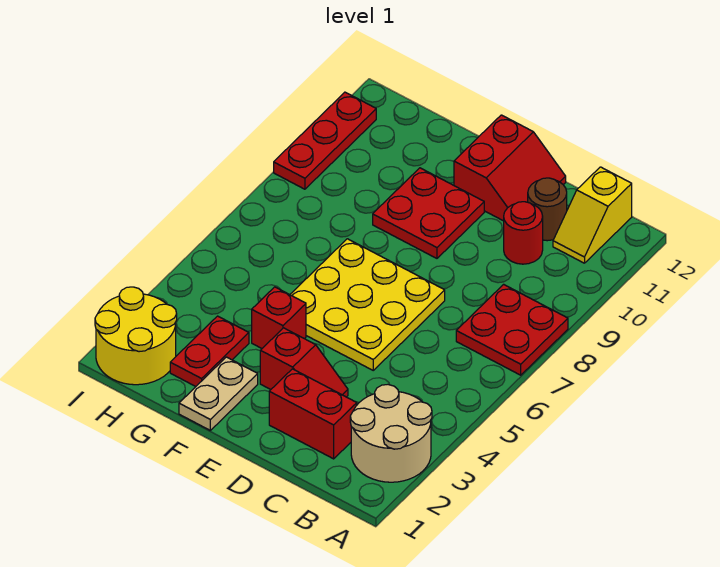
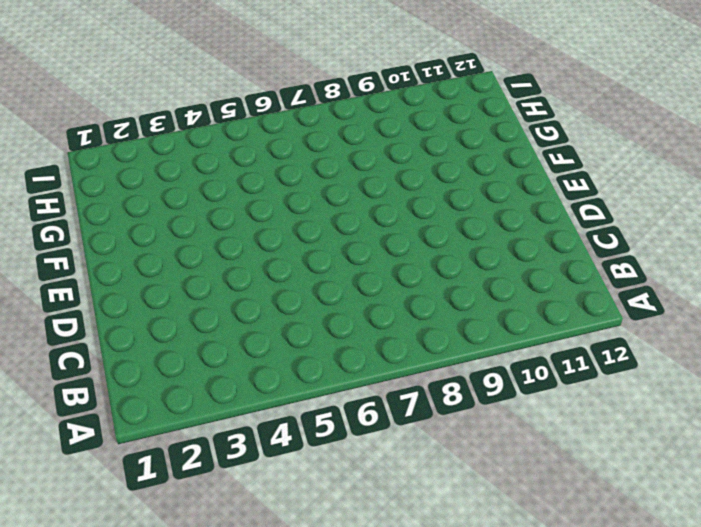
none -> tan round brick A2:B3 level 1
none -> red plate A7:B8 level 1
none -> yellow slope B11:B12 level 1 top 12

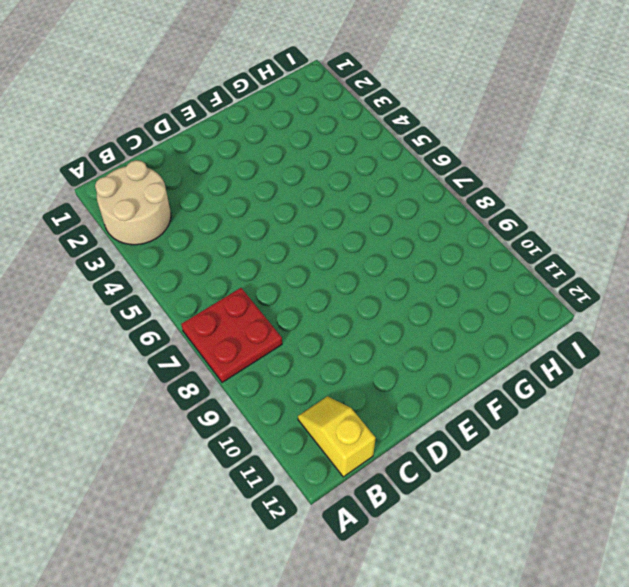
none -> red brick C2:D2 level 1
none -> red round brick C10 level 1
none -> brown round brick C11 level 1

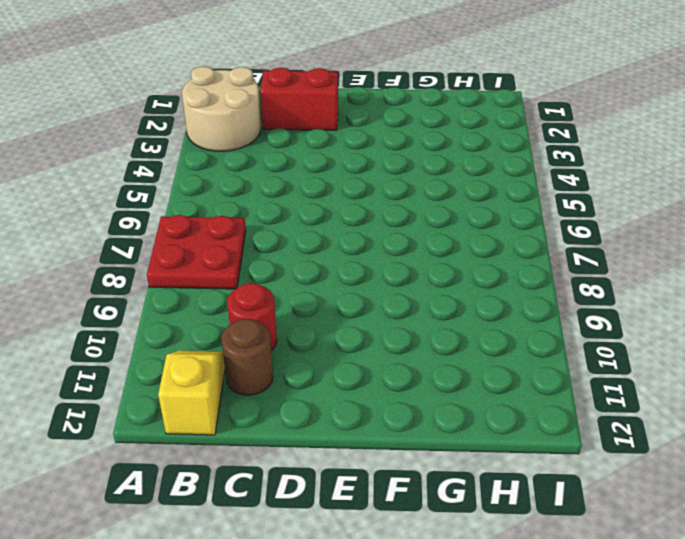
none -> red slope D3:E3 level 1 top E
none -> yellow plate D5:F7 level 1
none -> red slope D11:E12 level 1 top E

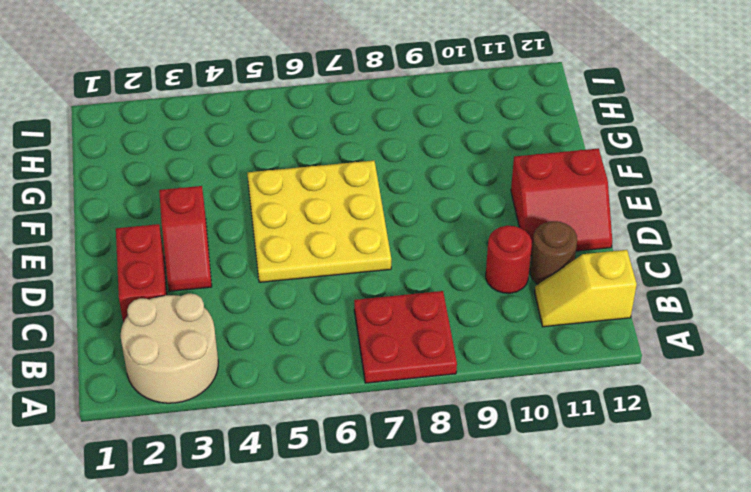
none -> red plate E9:F10 level 1
none -> tan plate F1:F2 level 1
none -> red brick F4 level 1

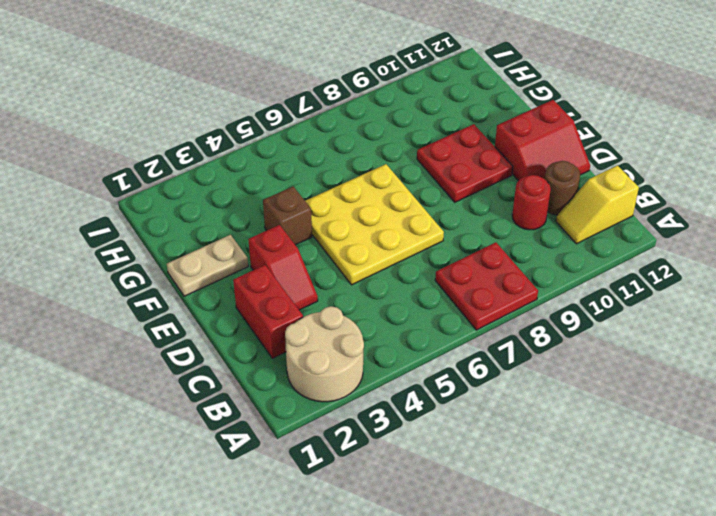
brown brick F4 level 1 -> red brick F4 level 1
none -> red plate G2:G3 level 1
none -> yellow round brick H1:I2 level 1
none -> red plate I9:I11 level 1

